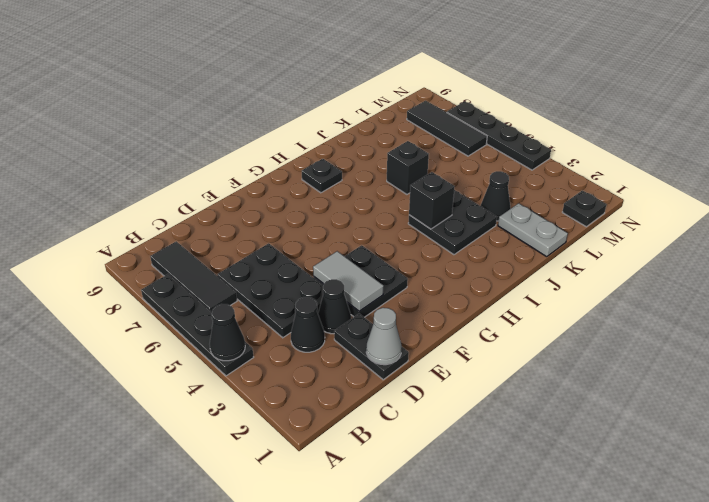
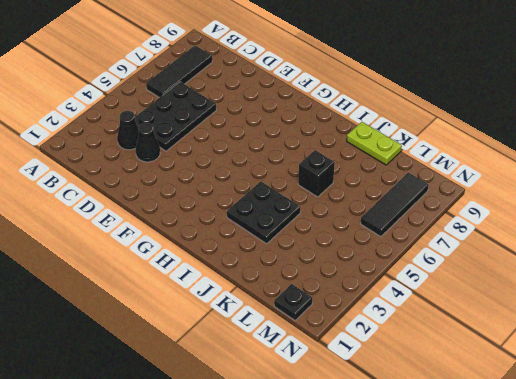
lime plate J9:K9 level 1 -> none
none -> black plate A4:A7 level 1
none -> black plate D1:D2 level 1
none -> black plate E3:F4 level 1

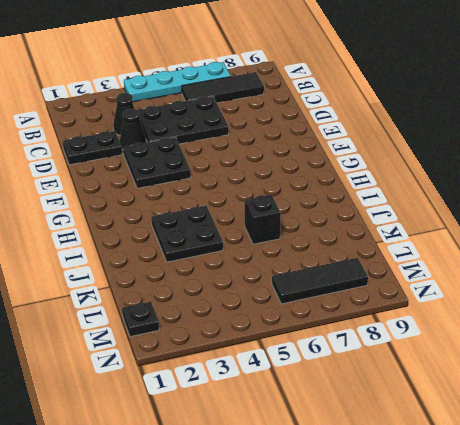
cyan plate A4:A7 level 1 -> black plate A4:A7 level 1
none -> black plate H8 level 1
none -> grey plate K1:K2 level 1
none -> black cone K3 level 1

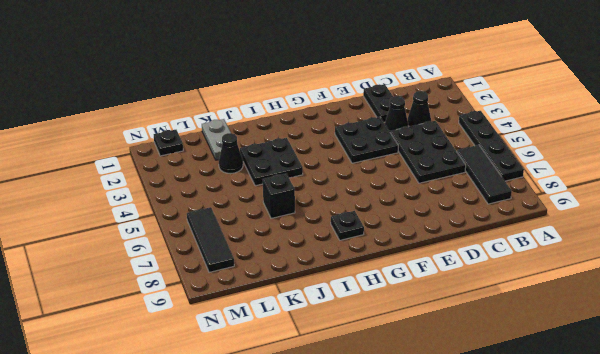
none -> black plate N4:N7 level 1
none -> black cone A4 level 2
none -> grey cone D1 level 2

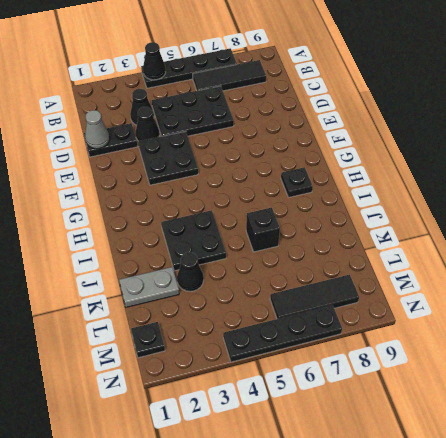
none -> grey tile E3:E4 level 2
none -> black brick I4 level 2

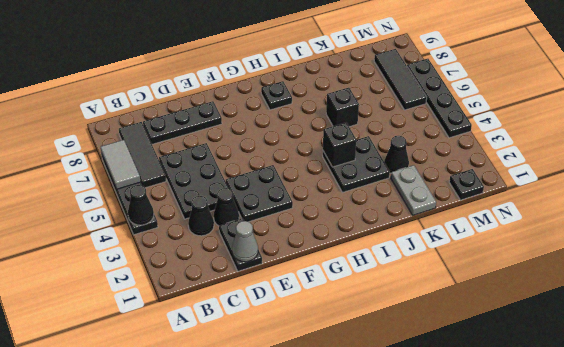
grey tile A6:A7 level 2 -> grey tile E3:E4 level 2
black plate C8:E8 level 1 -> none

